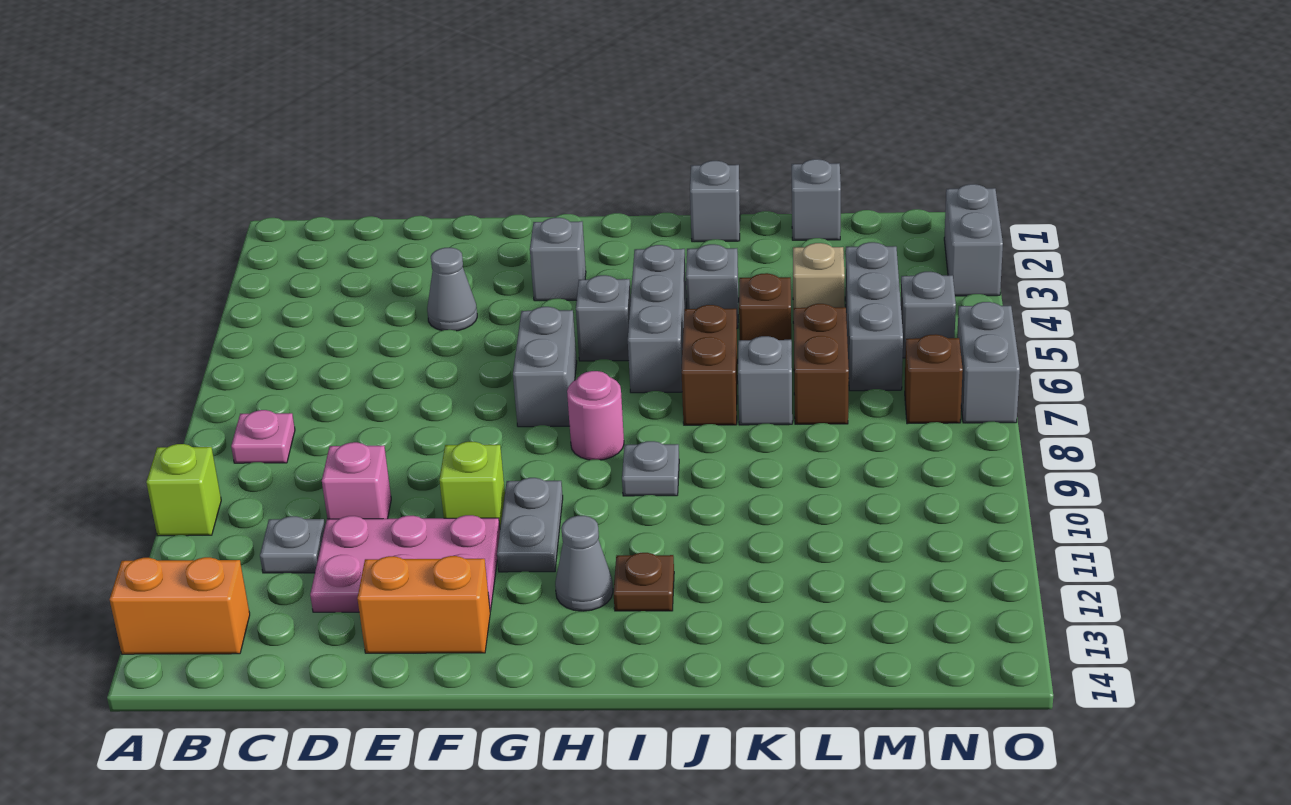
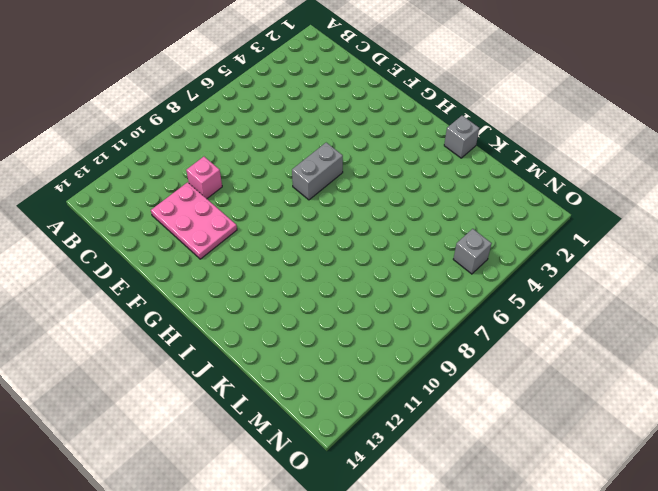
none -> lime brick A10 level 1
none -> orange brick A13:B13 level 1
none -> pink plate B8 level 1
none -> grey plate C11 level 1

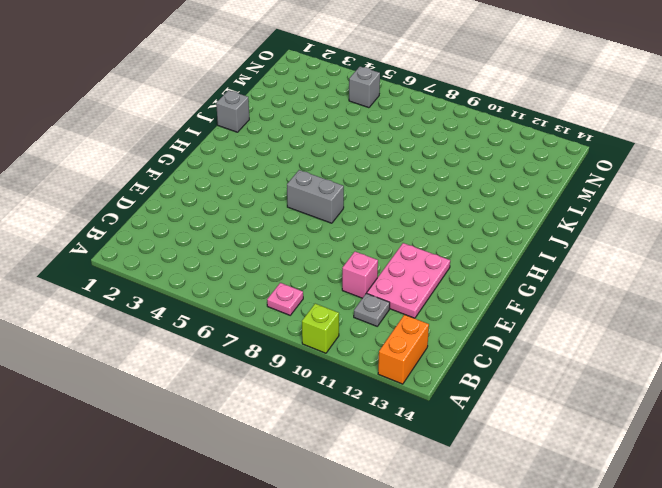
none -> grey cone E4 level 1
none -> orange brick E13:F13 level 1
none -> lime brick F10 level 1
none -> grey brick G3 level 1

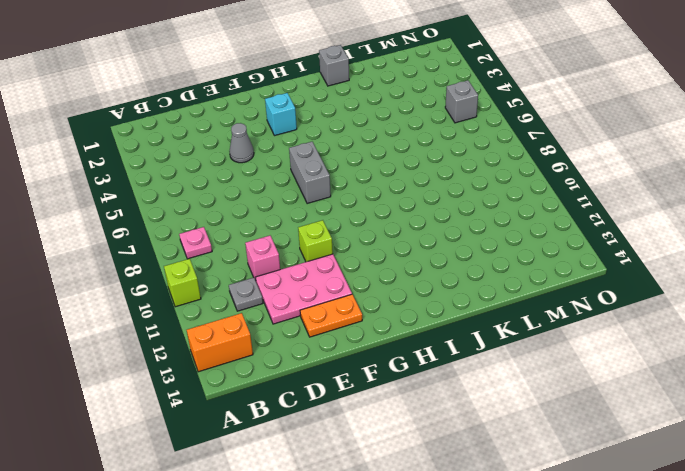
orange plate E13:F13 level 1 -> orange brick E13:F13 level 1
cyan brick G3 level 1 -> grey brick G3 level 1
none -> grey plate G10:G11 level 1
none -> grey brick H5 level 1
none -> pink round brick H8 level 1
none -> grey cone H12 level 1

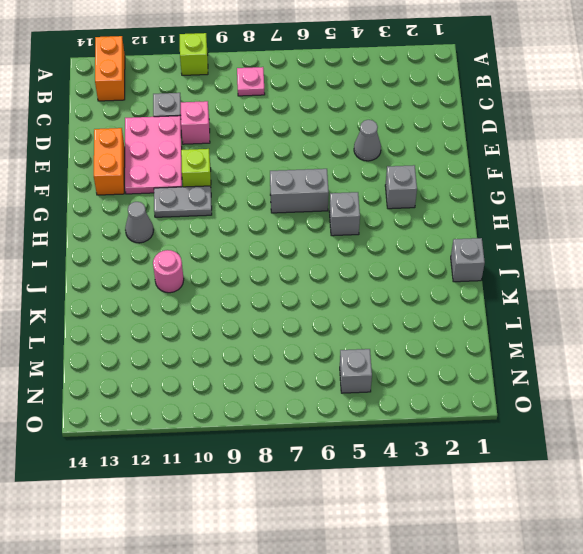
pink round brick J11 level 1 -> pink round brick H8 level 1
none -> grey brick I4:I6 level 1
none -> grey plate I9 level 1
none -> brown plate I12 level 1
none -> grey brick J4 level 1

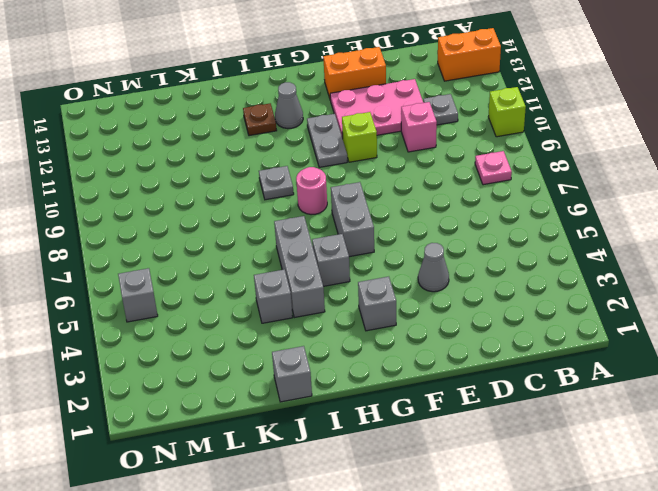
none -> brown brick J6:J7 level 1
none -> brown brick K5 level 1
none -> grey brick K7 level 1
none -> grey brick L1 level 1

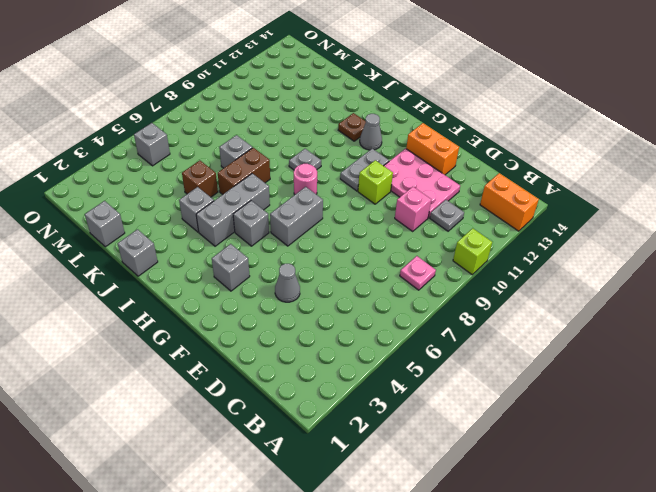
none -> tan brick L4 level 1
none -> brown brick L6:L7 level 1
none -> grey brick M4:M6 level 1
none -> brown brick N7 level 1

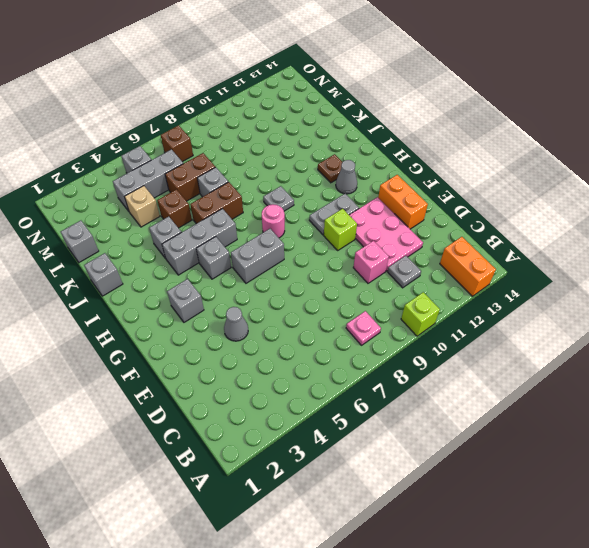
none -> grey brick O2:O3 level 1
none -> grey brick O6:O7 level 1

